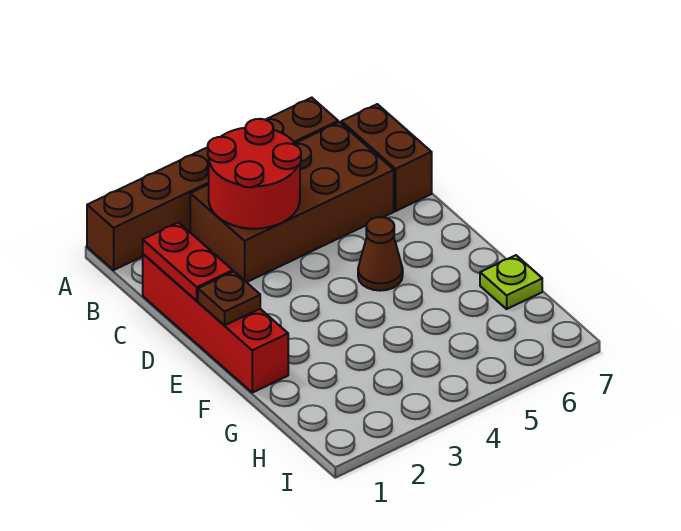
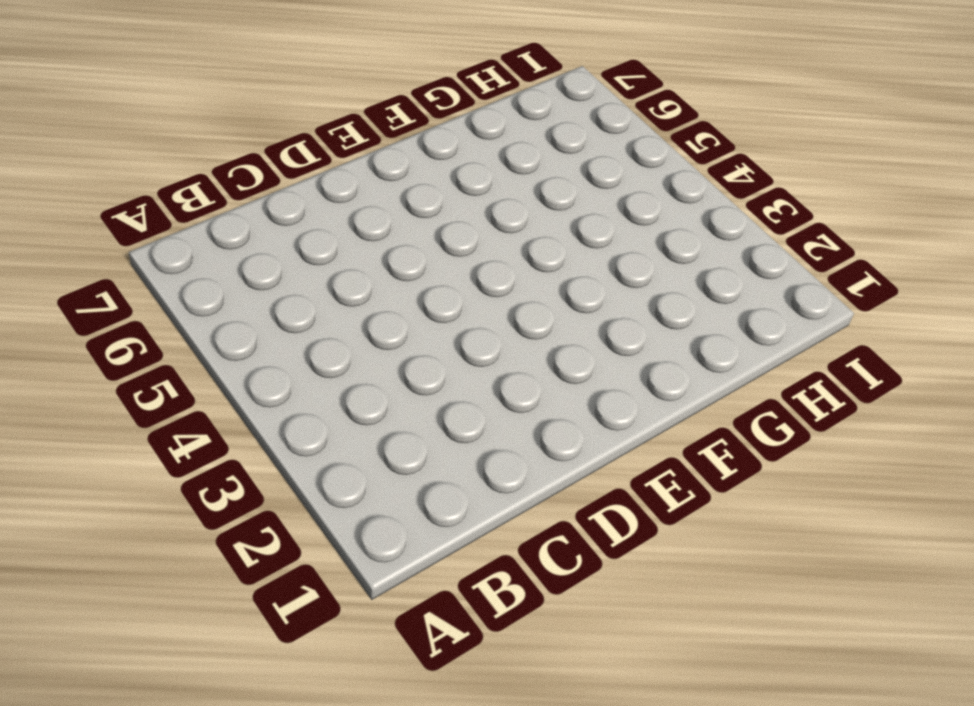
none -> brown brick A1:A6 level 1
none -> brown brick B3:C6 level 1

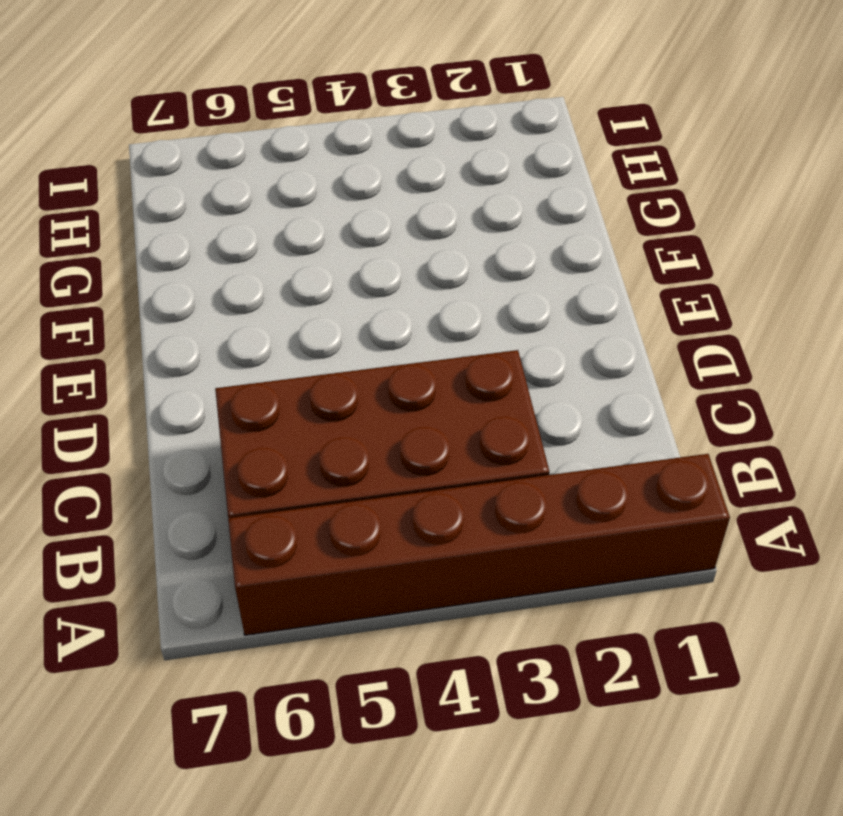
none -> brown brick B7:C7 level 1
none -> red brick C1:F1 level 1

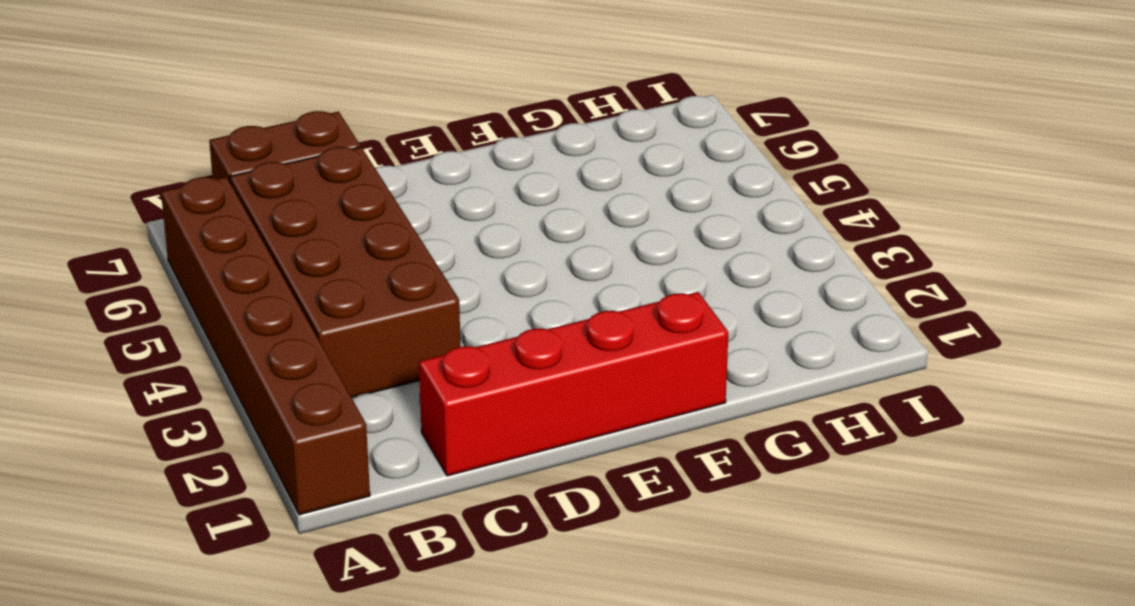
none -> brown cone E5 level 1
none -> lime plate G7 level 1

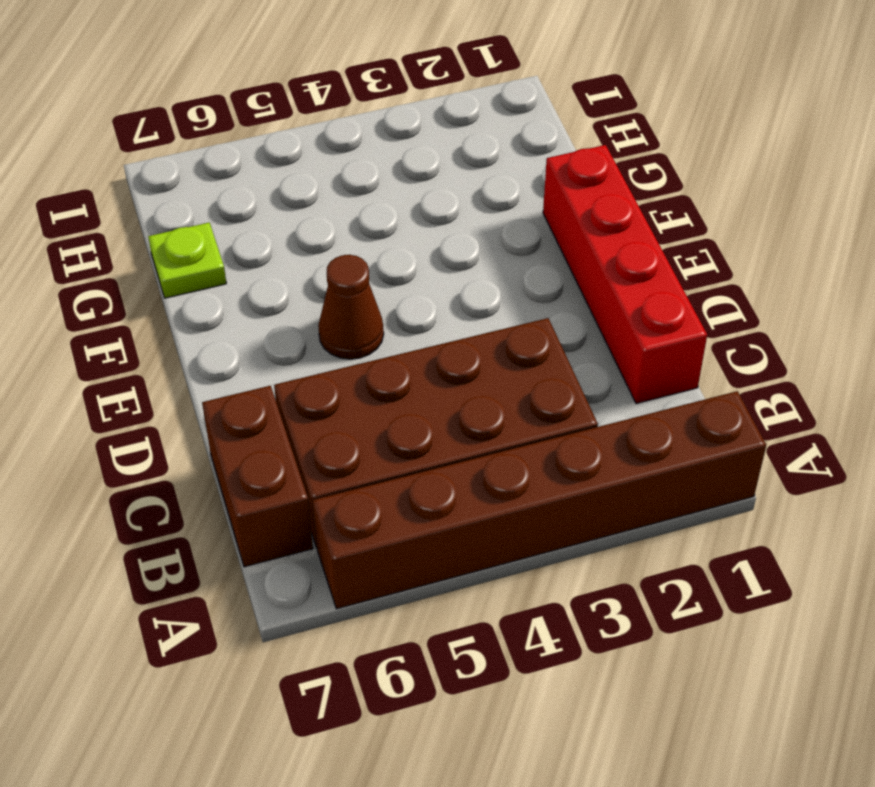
none -> red round brick B3:C4 level 2
none -> red plate C1:D1 level 2

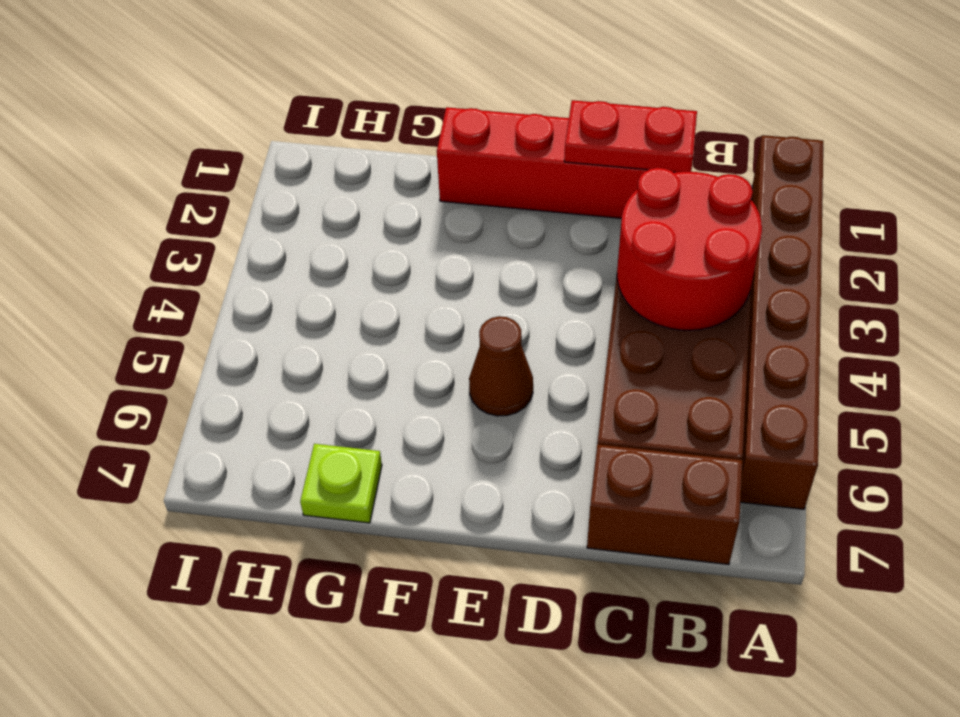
none -> brown plate E1 level 2

